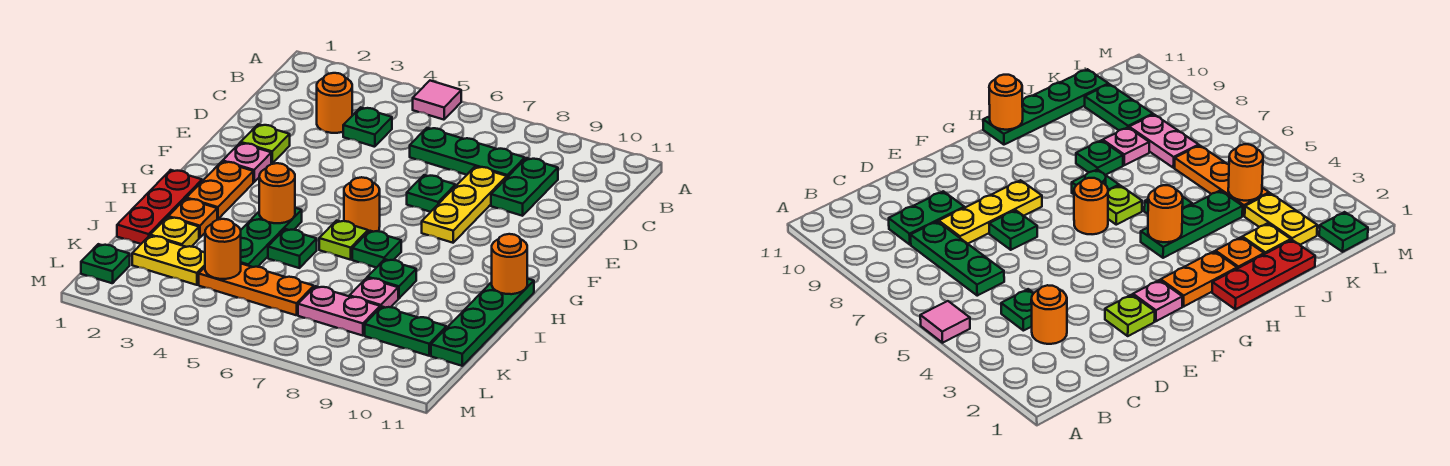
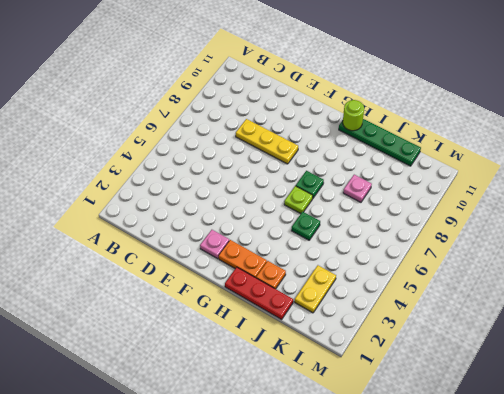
lime round brick H11 level 2 -> orange round brick H11 level 2
none -> pink tile A5 level 1
none -> orange round brick C3 level 1
none -> green plate C4 level 1

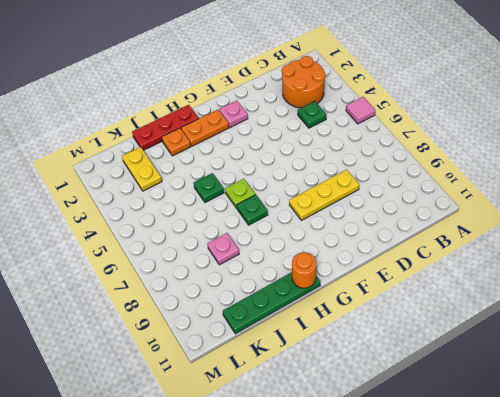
orange round brick B2:C3 level 1 -> orange round brick C3 level 1
none -> green plate C6:C8 level 1
none -> green plate C9:D9 level 1
none -> lime plate E2 level 1

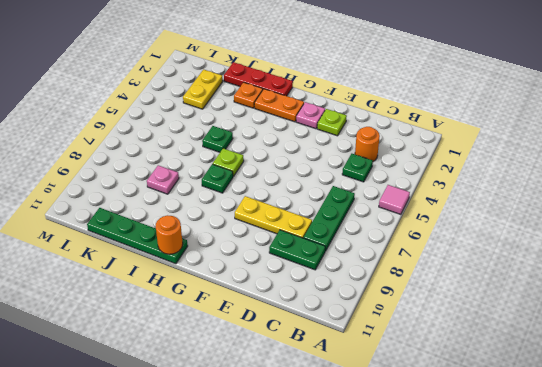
none -> green plate E7 level 1
none -> orange round brick G6 level 1
none -> green plate H4:J4 level 1

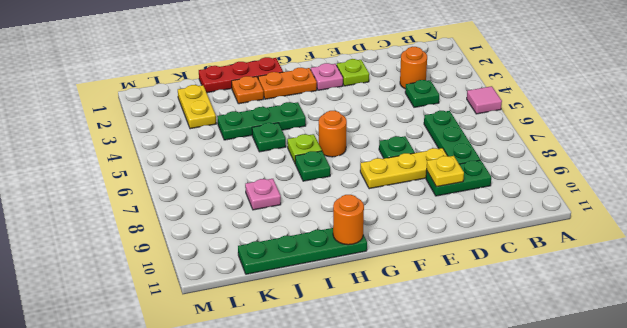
yellow plate D9 level 2 -> yellow plate J2 level 1
none -> green plate I8 level 1
none -> orange plate K4:K6 level 1
none -> pink plate K7:K8 level 1

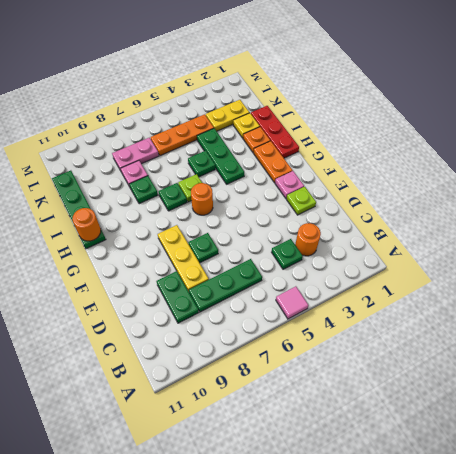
none -> green plate K9:K10 level 1
none -> green plate L1 level 1
none -> orange round brick H4 level 2

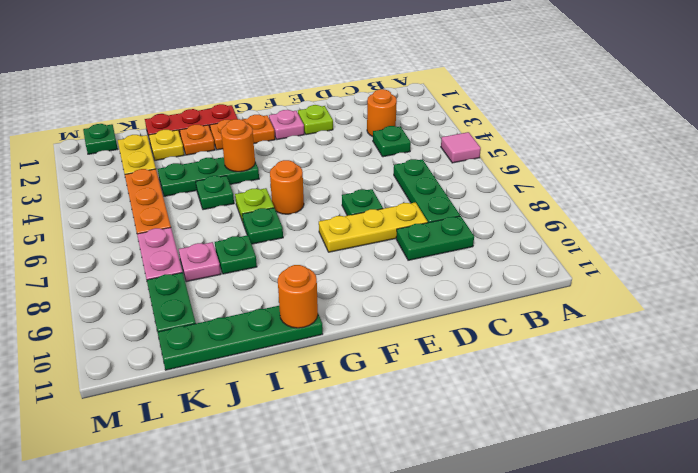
none -> orange round brick K4 level 2

